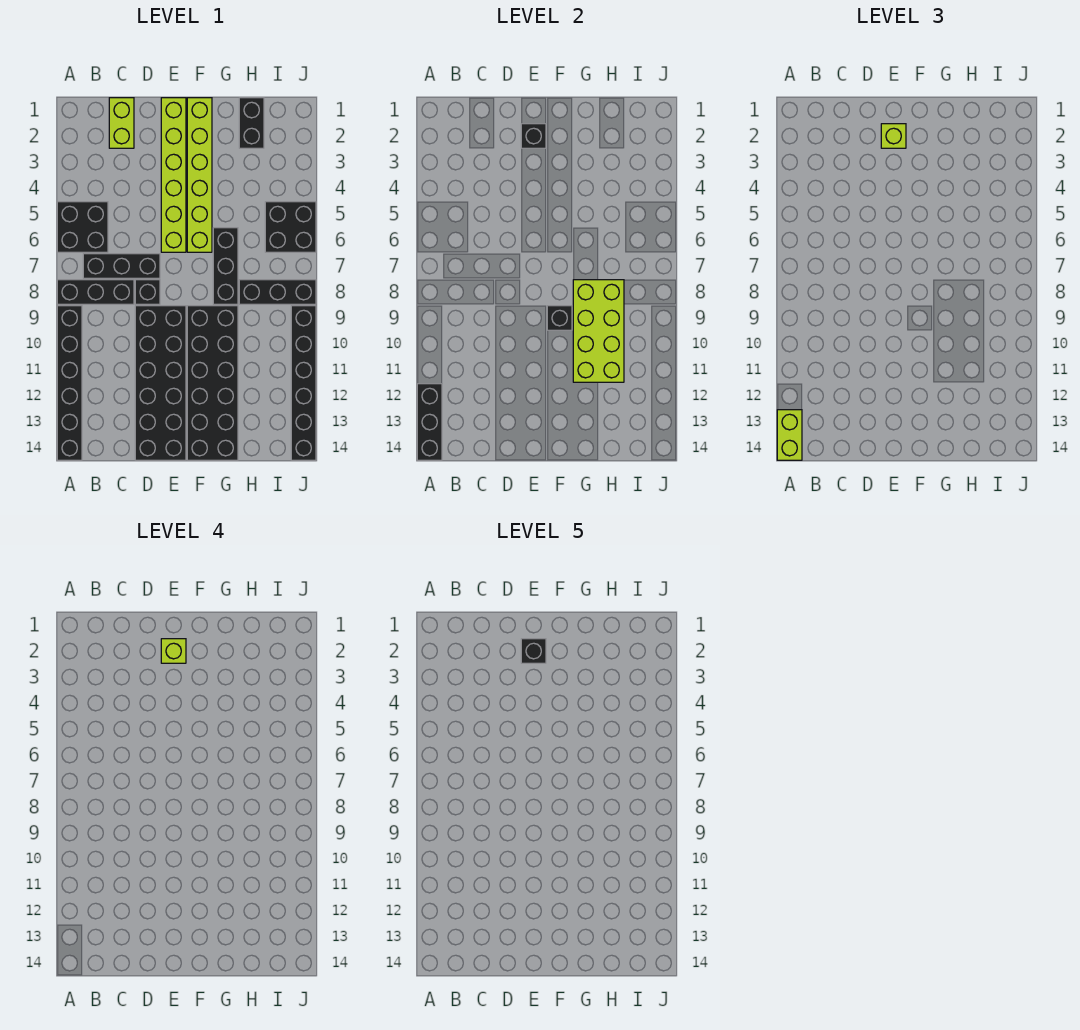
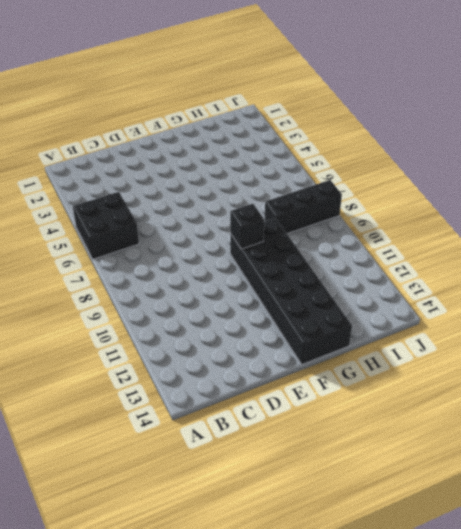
none -> black brick A8:C8 level 1
none -> black brick A9:A14 level 1
none -> black brick B7:D7 level 1

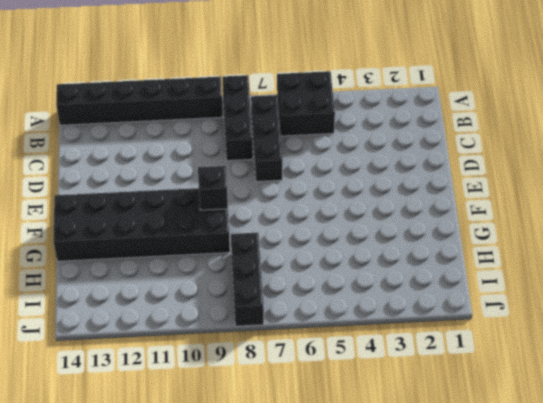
none -> lime brick C1:C2 level 1
none -> black brick D8 level 1
none -> black brick D9:E14 level 1

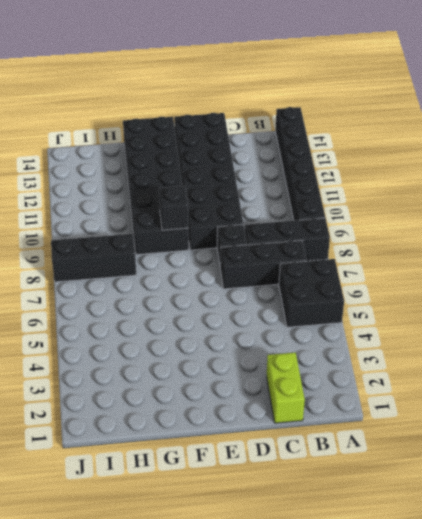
none -> lime brick E1:E6 level 1
none -> lime brick F1:F6 level 1
none -> black brick G6:G8 level 1

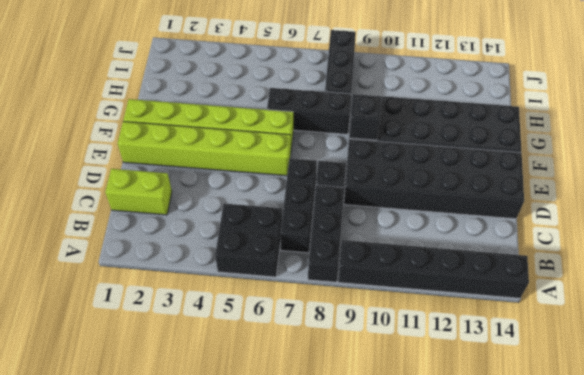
none -> black brick H1:H2 level 1
none -> black brick I5:J6 level 1
none -> black brick J9:J14 level 1

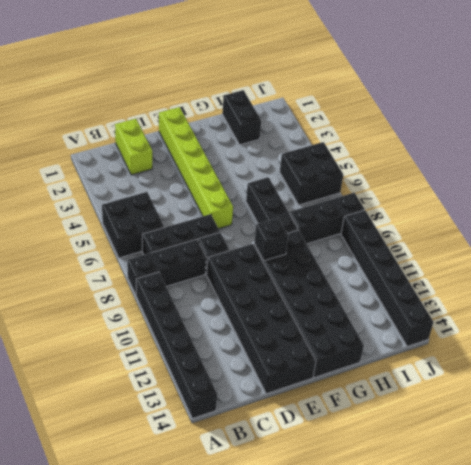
none -> lime brick F1:F6 level 1
none -> black brick A12:A14 level 2
none -> black brick E2 level 2

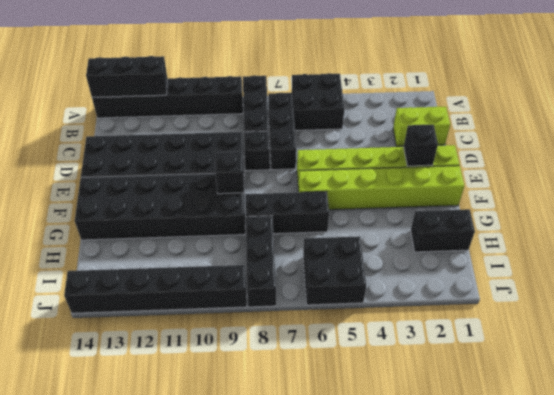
none -> lime brick G8:H11 level 2
none -> lime brick A13:A14 level 3
none -> lime brick E2 level 3

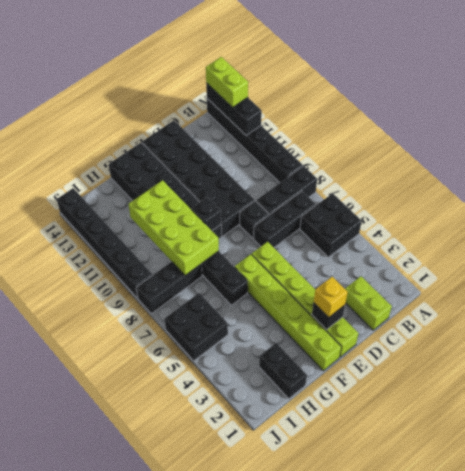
yellow brick E2 level 3 -> lime brick E2 level 3
none -> lime brick E2 level 4
none -> black brick E2 level 5

